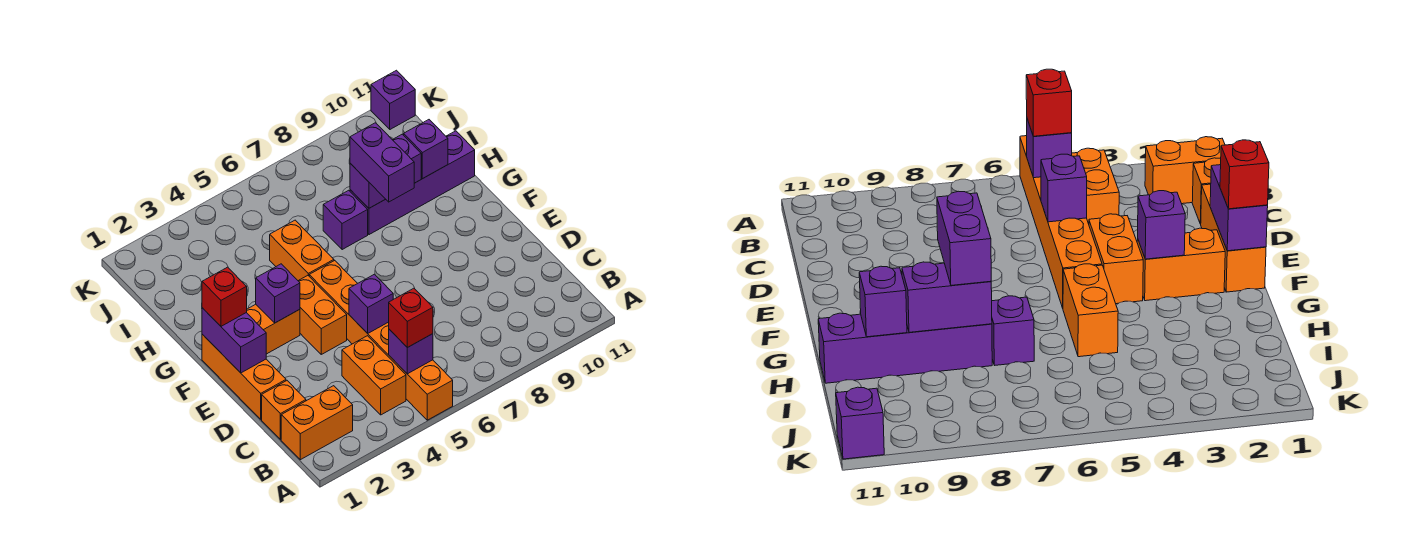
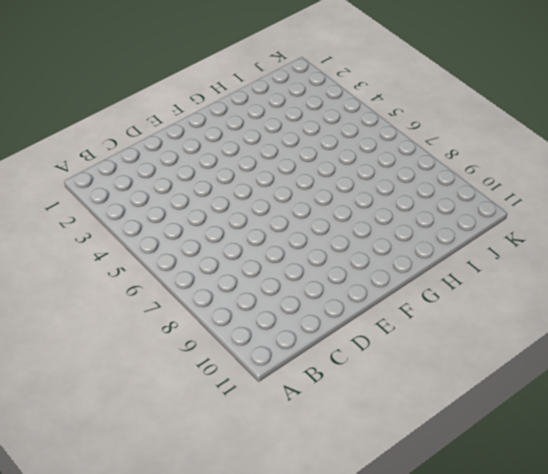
none -> orange brick A5:F5 level 1
none -> orange brick B1:B2 level 1
none -> orange brick B4:C4 level 1

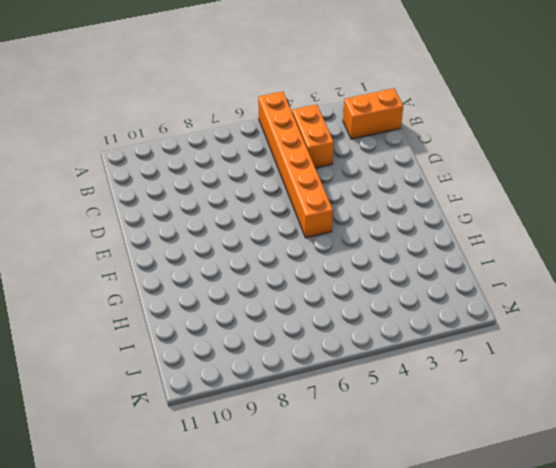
none -> orange brick C1 level 1
none -> orange brick D1:F1 level 1
none -> orange brick E4:F4 level 1

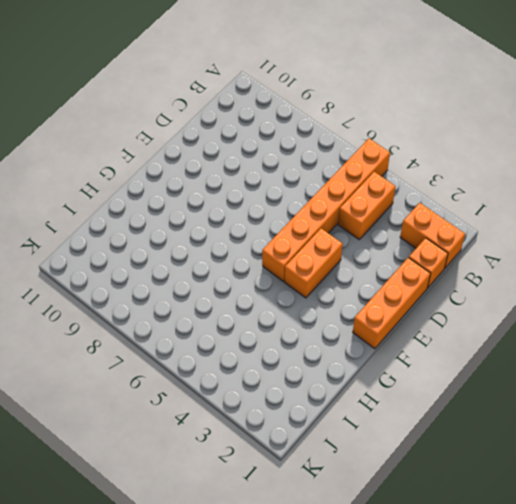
none -> orange brick F2:F3 level 1
none -> orange brick G5:H5 level 1
none -> purple brick H7 level 1

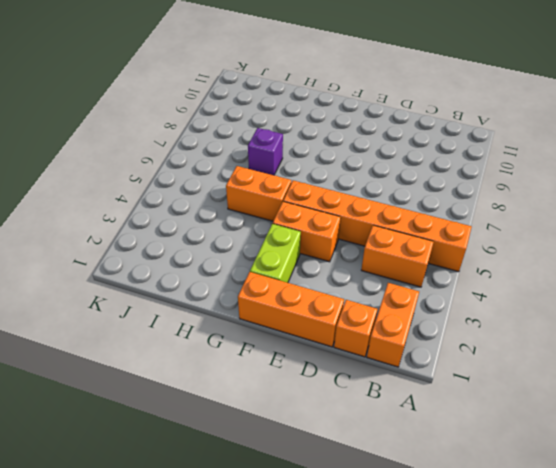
lime brick F2:F3 level 1 -> orange brick F2:F3 level 1
none -> purple brick H8:H11 level 1
none -> purple brick K11 level 1
none -> purple brick B5 level 2

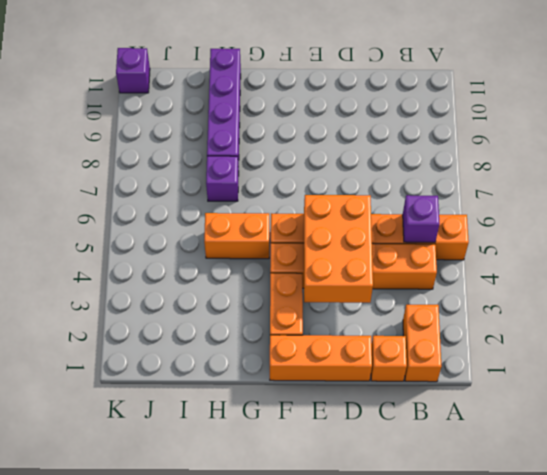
orange brick D3:E5 level 2 -> purple brick D5 level 2
none -> purple brick E1:F1 level 2
none -> purple brick F3 level 2
none -> purple brick H8:H9 level 2

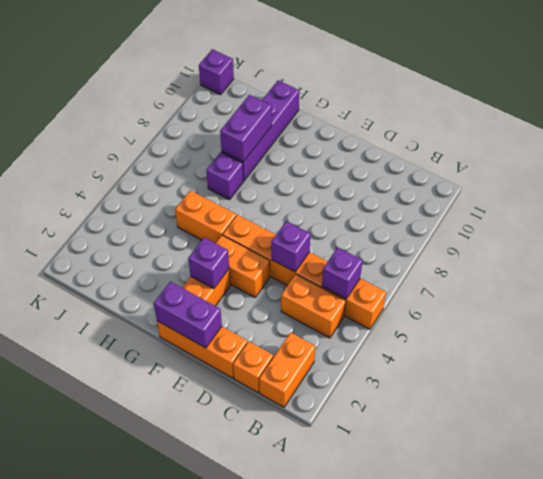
none -> purple brick H10 level 2
none -> red brick B5 level 3
none -> red brick F1 level 3

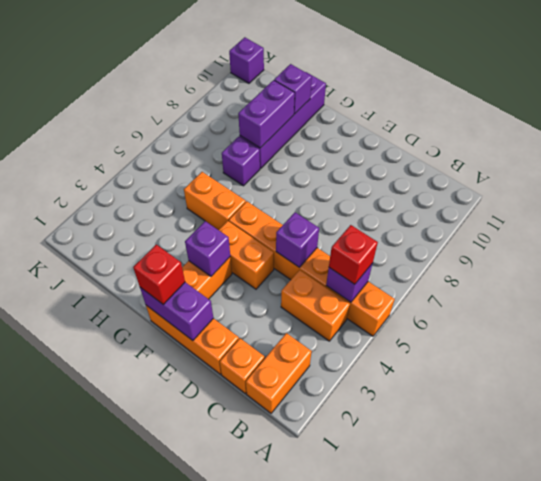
none -> purple brick G8:H8 level 3

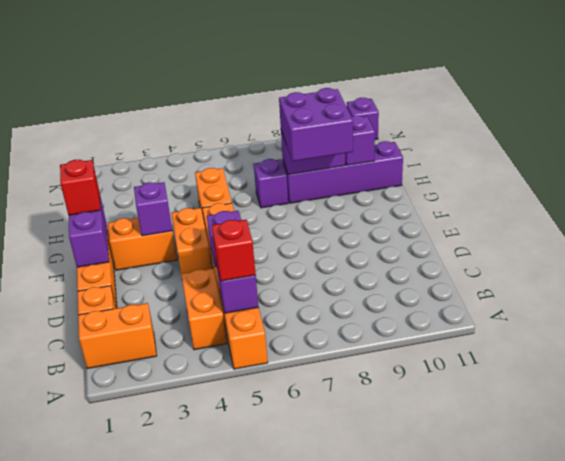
purple brick G8:H9 level 3 -> purple brick G8:H8 level 3

